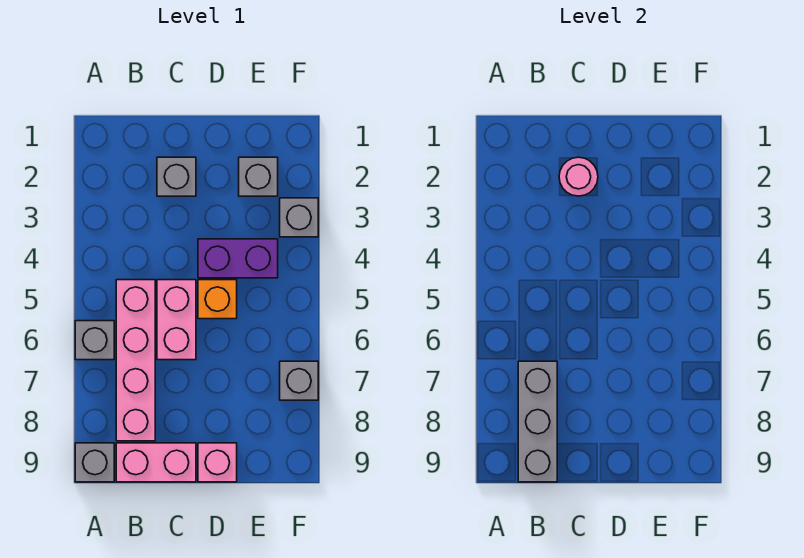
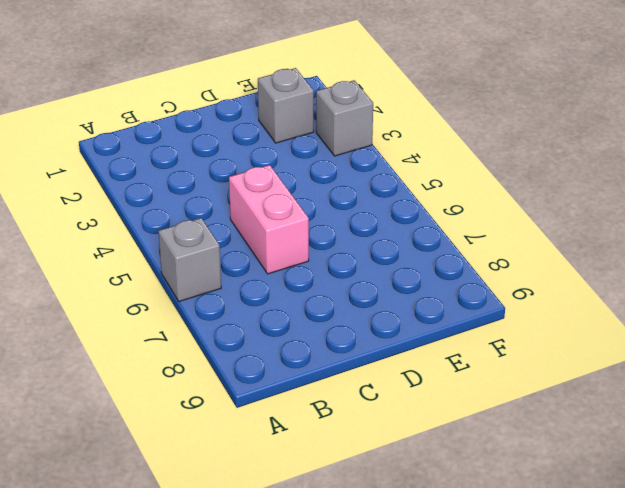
none -> grey brick A9 level 1
none -> pink brick B5:B8 level 1
none -> pink brick B9:C9 level 1

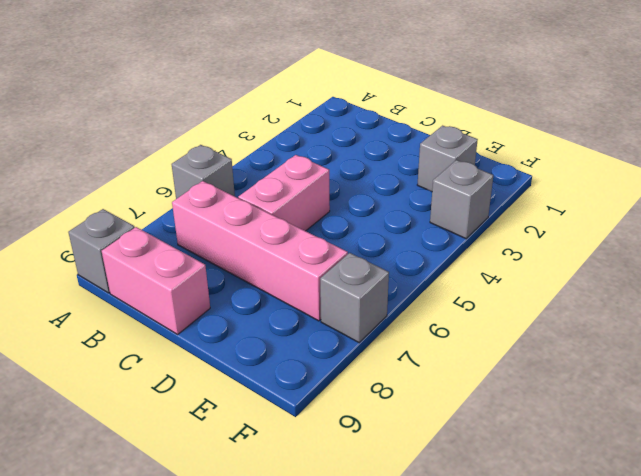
pink brick B7:E7 level 1 -> pink brick B5:B8 level 1
none -> grey brick C2 level 1
none -> purple brick D4:E4 level 1
none -> orange brick D5 level 1

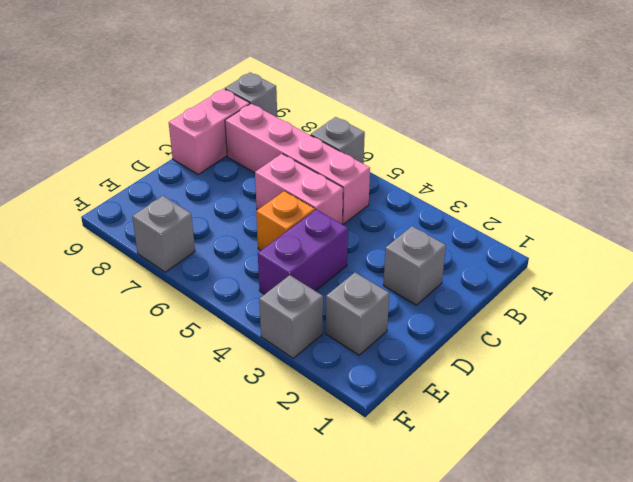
none -> pink brick D9 level 1
none -> grey brick B7:B9 level 2
none -> pink round brick C2 level 2

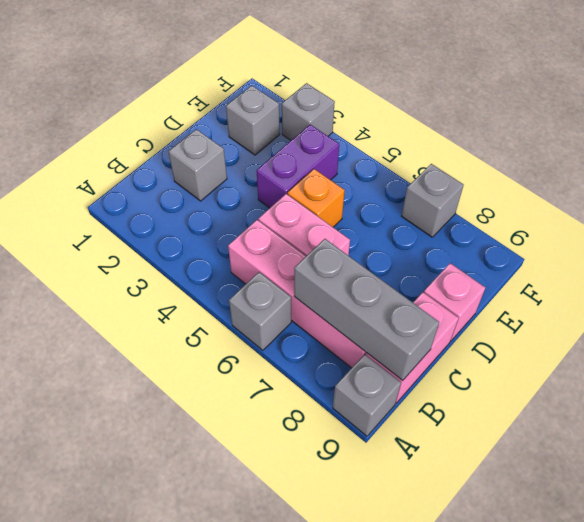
none -> pink round brick C2 level 2

